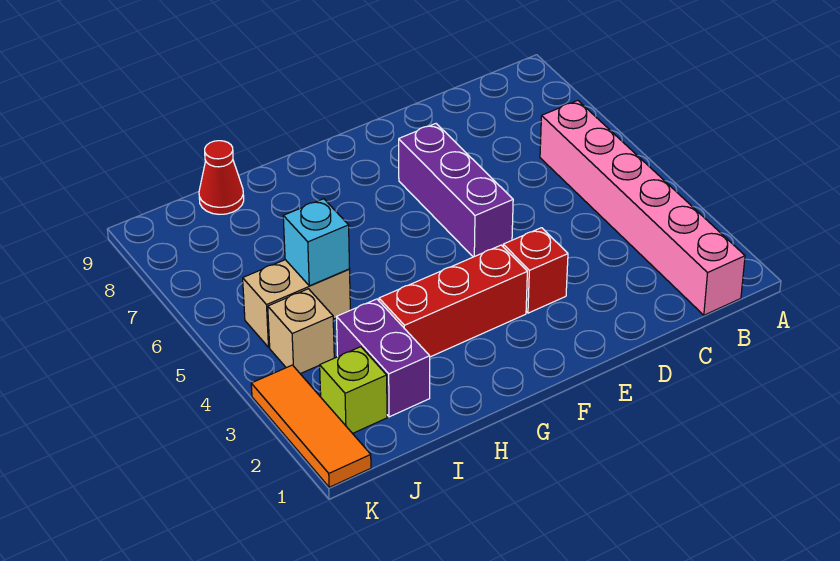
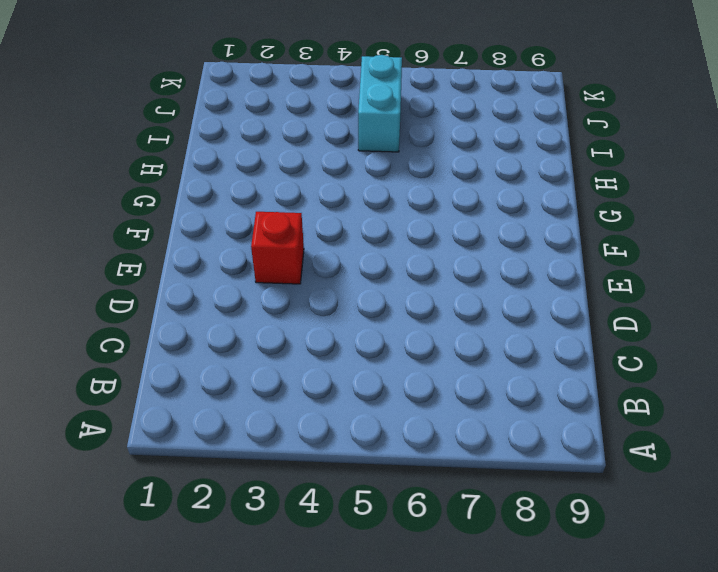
cyan brick I5:J5 level 1 -> tan brick I5:J5 level 1
none -> pink brick B1:B6 level 1
none -> purple brick E5:E7 level 1

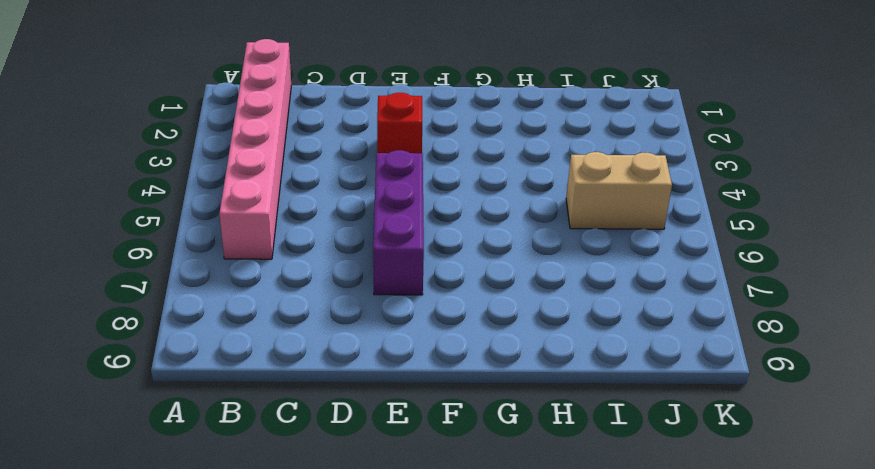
none -> red brick F3:H3 level 1
none -> purple brick I2:I3 level 1

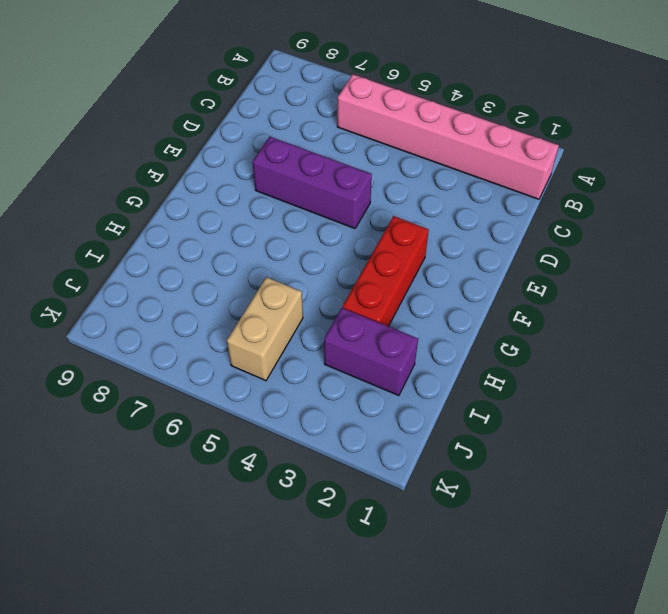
none -> red brick E3 level 1
none -> red cone I9 level 1

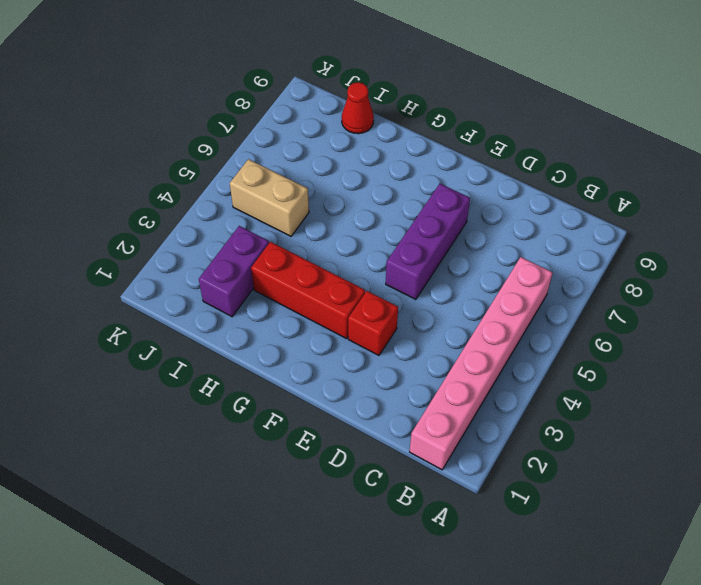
none -> lime brick J2 level 1
none -> tan brick J4 level 1

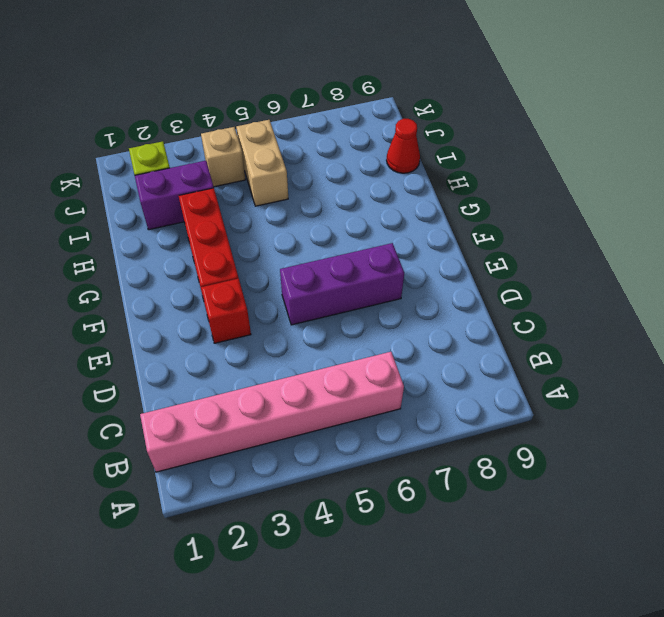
none -> orange tile K1:K3 level 1
none -> cyan brick I5 level 2

